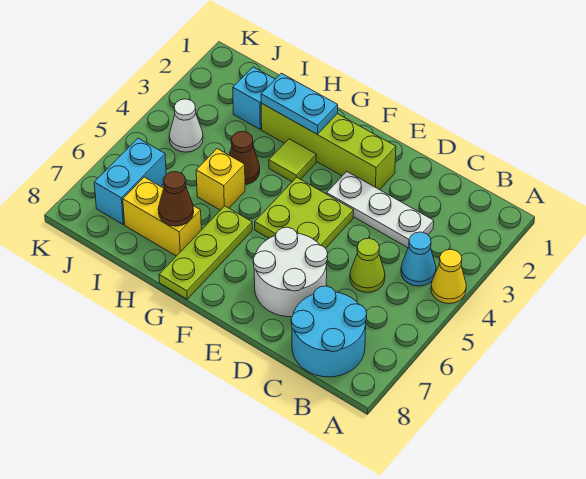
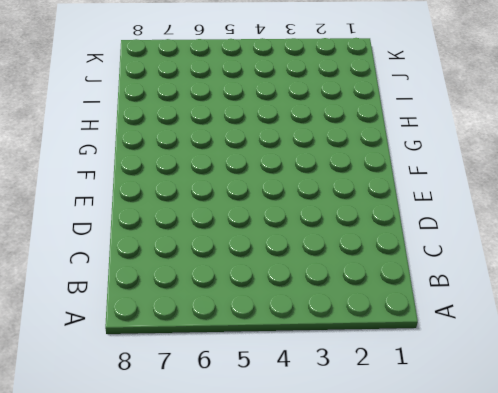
none -> yellow cone A4 level 1
none -> cyan cone B4 level 1
none -> cyan round brick B7:C8 level 1

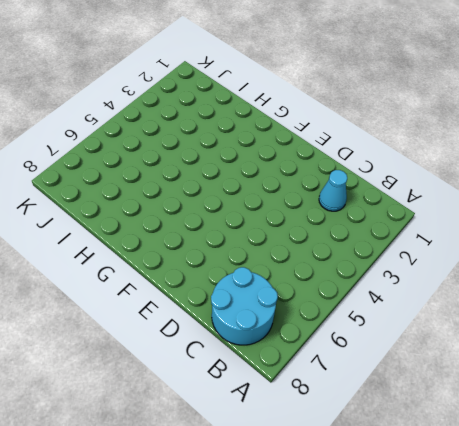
cyan cone C2 level 1 -> cyan cone B4 level 1
none -> yellow cone A4 level 1
none -> white plate C3:E3 level 1
none -> lime cone C5 level 1

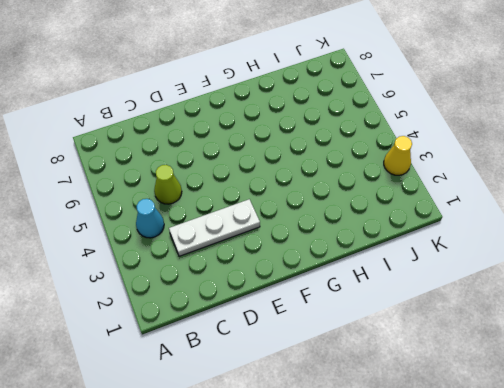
yellow cone K3 level 1 -> yellow cone A4 level 1
none -> cyan round brick B7:C8 level 1
none -> white round brick D6:E7 level 1
none -> lime brick E2:H2 level 1

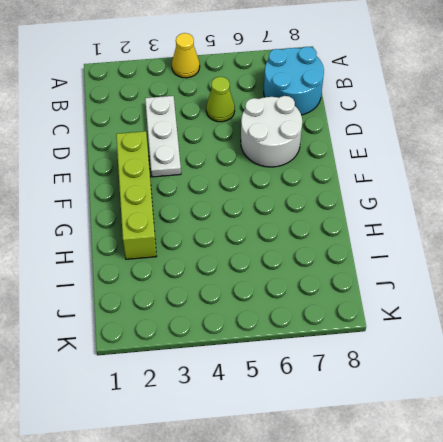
none -> cyan cone B4 level 1
none -> lime plate E4:F5 level 1
none -> lime tile G3 level 1

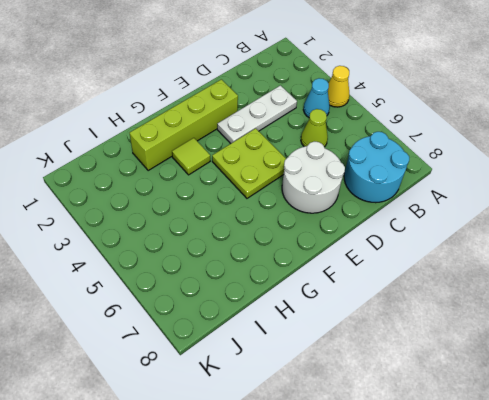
none -> lime plate G6:G8 level 1
none -> brown cone H4 level 1
none -> yellow brick H5 level 1

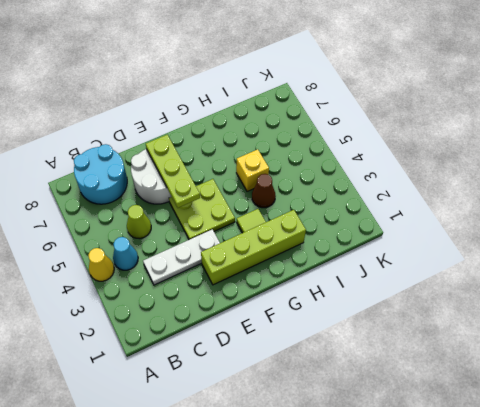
lime plate E5:E7 level 2 -> lime plate G6:G8 level 1
none -> yellow brick H7:I7 level 1
none -> cyan brick I2 level 1
none -> white cone J4 level 1

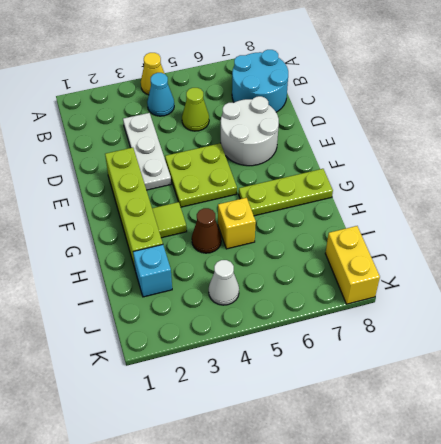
yellow brick J8:K8 level 1 -> yellow brick H7:I7 level 1
none -> cyan brick J6:J7 level 1
none -> cyan plate G2:H2 level 2
none -> brown cone H7 level 2

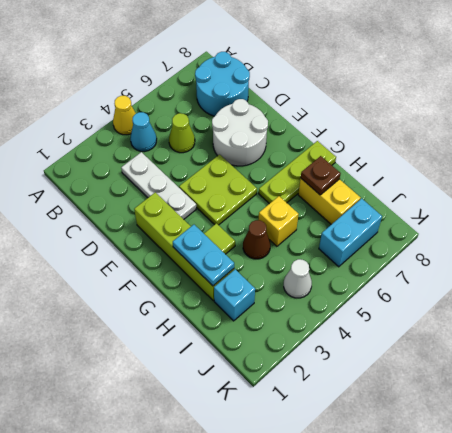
brown plate H7 level 2 -> brown cone H7 level 2

